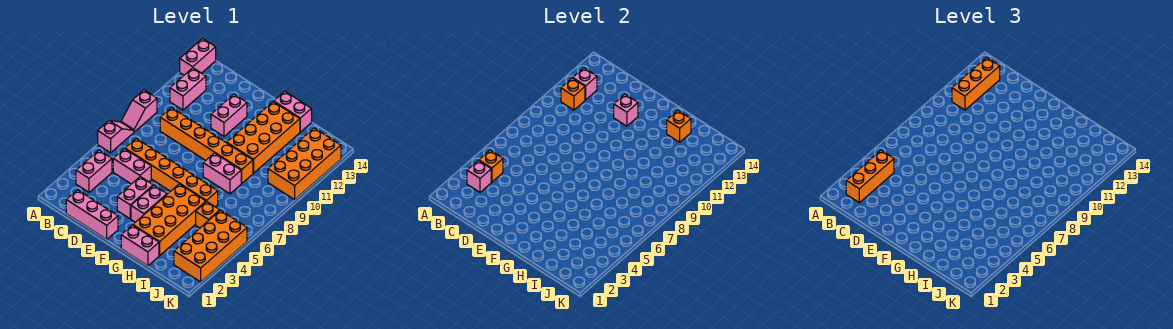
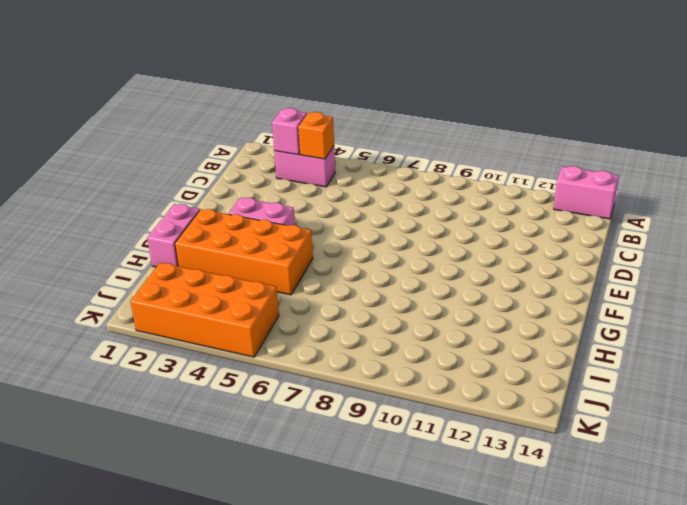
none -> pink slope A6:A7 level 1 top 6
none -> pink slope A8:A9 level 1 top 9
none -> pink brick B11:B12 level 1

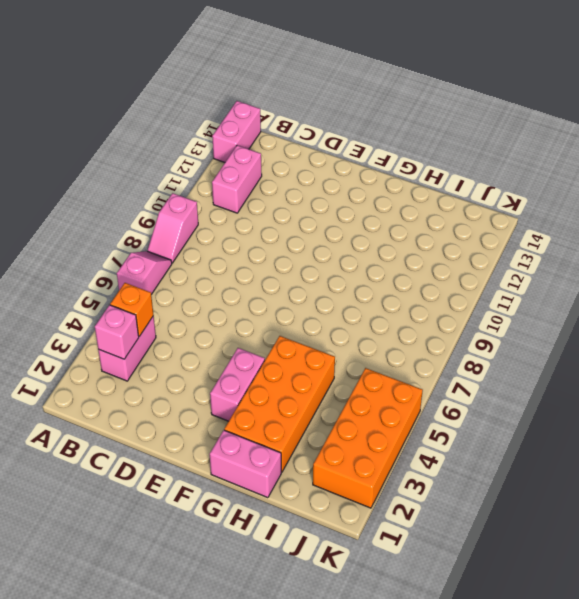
none -> pink brick C1:E1 level 1
none -> pink brick C5:D5 level 1
none -> orange brick C6:H6 level 1

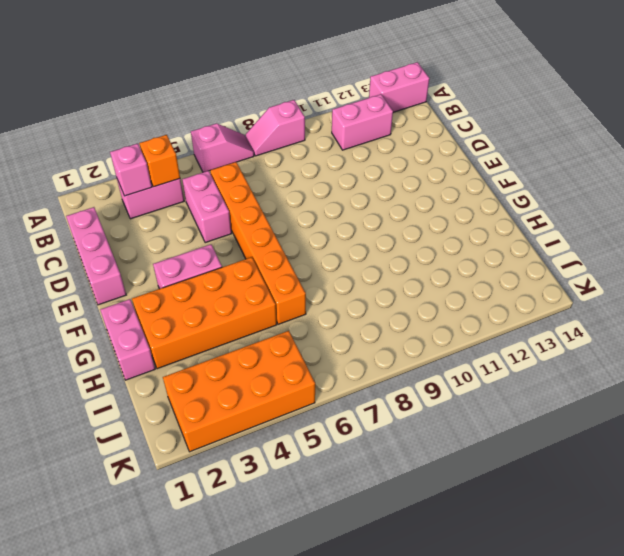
none -> orange brick C9:H9 level 1
none -> pink brick E3:E4 level 1
none -> pink brick E11:E12 level 1

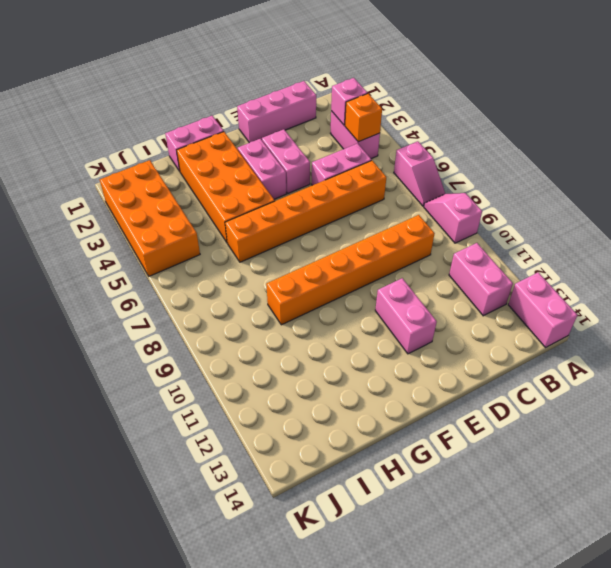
none -> pink brick G8:H8 level 1
none -> orange brick G10:H13 level 1
none -> pink brick G14:H14 level 1

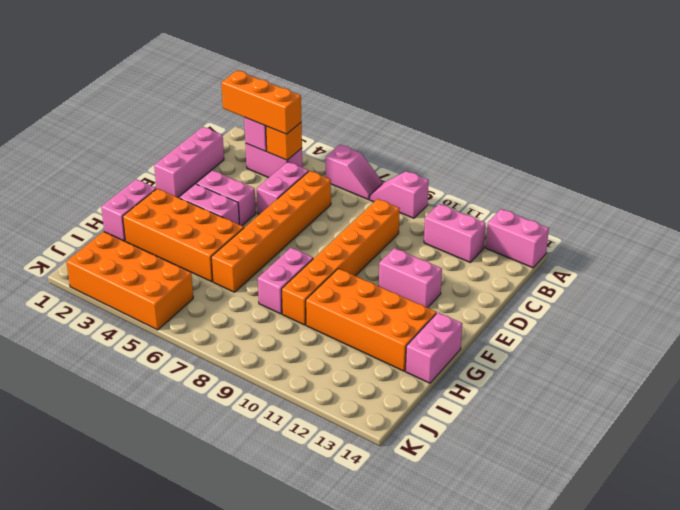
none -> orange brick I5 level 1
none -> orange brick J10:K13 level 1
none -> orange brick B11 level 2

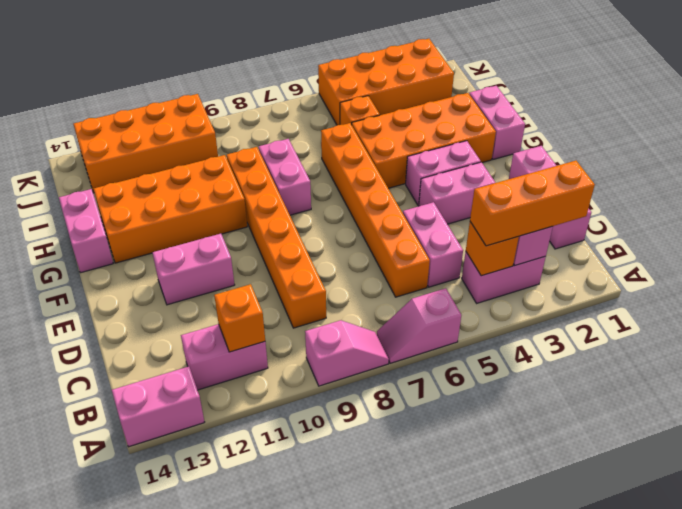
none -> pink brick B12 level 2
none -> pink brick E12 level 2
none -> orange brick H13 level 2

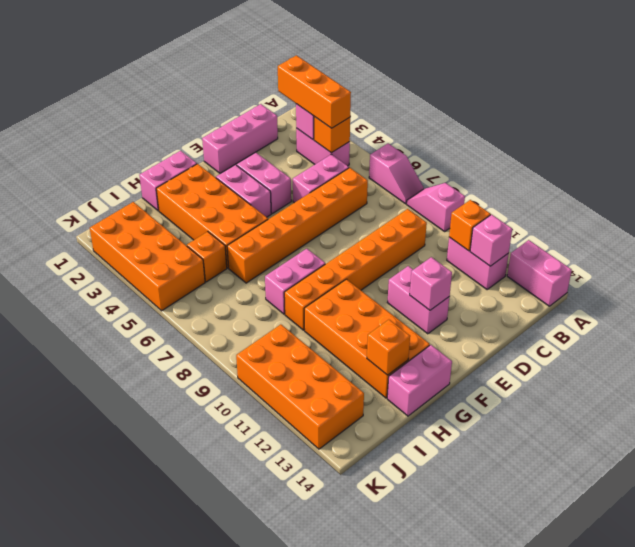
none -> orange brick B11:B13 level 3

